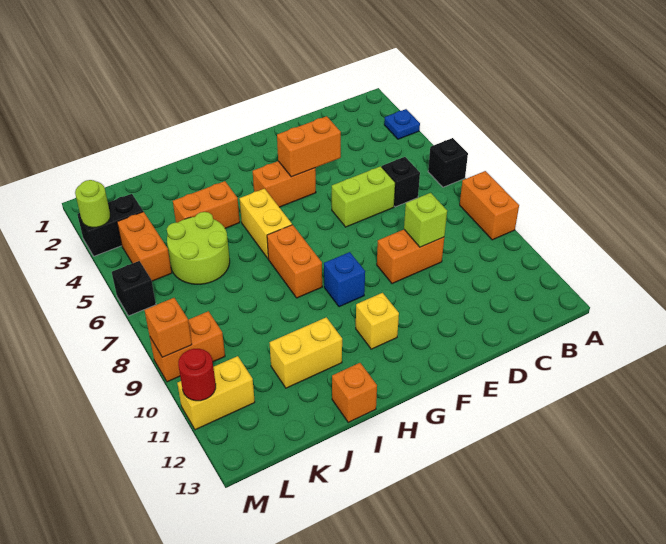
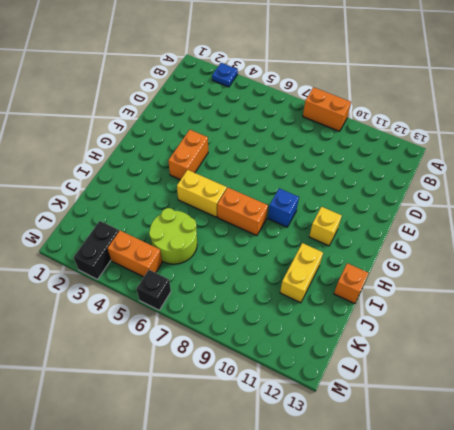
none -> black brick A6 level 1
none -> black brick C6 level 1
none -> lime brick D6:E6 level 1

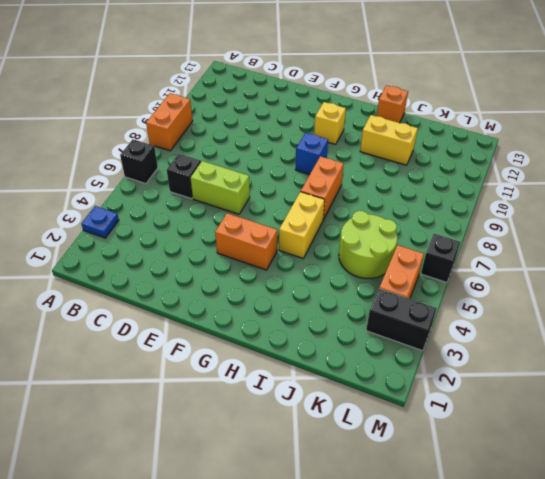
none -> orange brick D9:E9 level 1
none -> orange brick I4:J4 level 1
none -> orange brick L9:M9 level 1

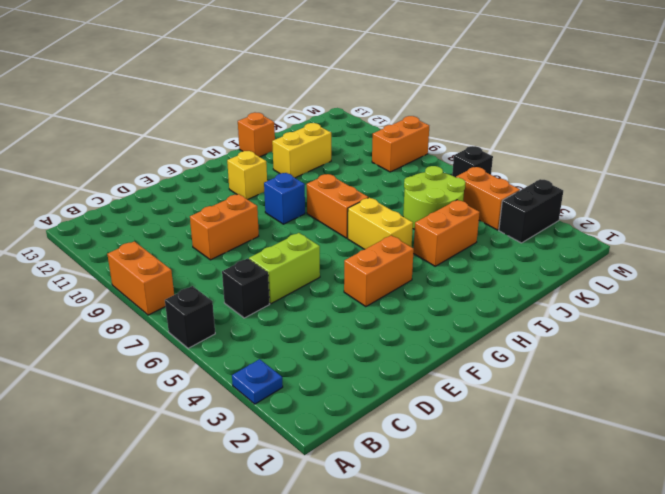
none -> yellow brick L11:M11 level 1
none -> lime brick D9 level 2
none -> orange brick E4:F4 level 2

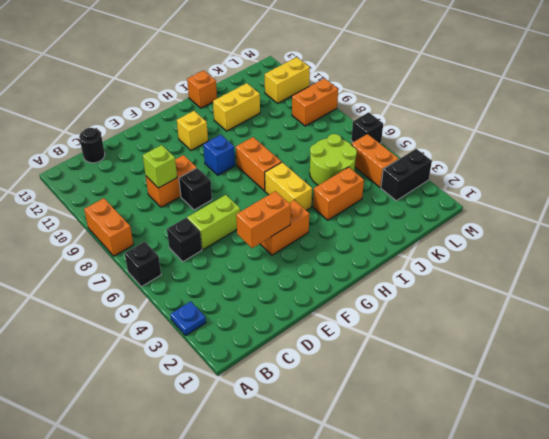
black round brick C13 level 1 -> none
black brick E8 level 1 -> none
none -> lime round brick M3 level 2
none -> orange brick M9 level 2
none -> red round brick M11 level 2

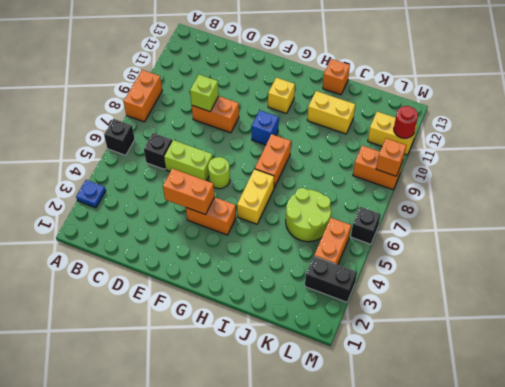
lime round brick F6 level 1 -> lime round brick M3 level 2
none -> orange brick I4:J4 level 1

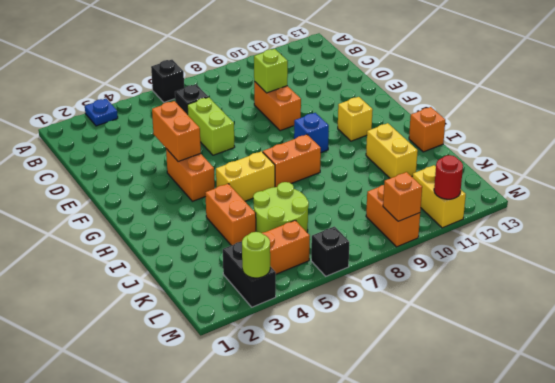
none -> orange brick A8:A9 level 1

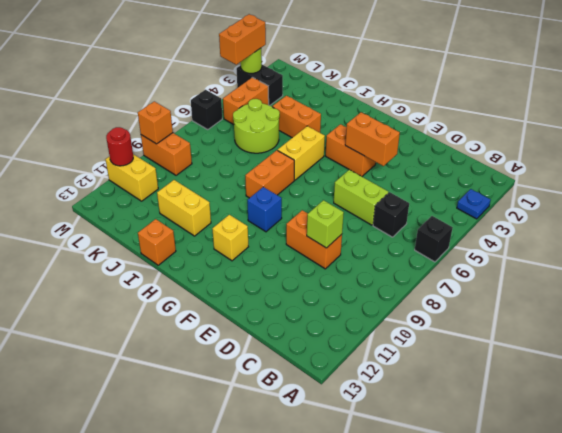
orange brick M3:M4 level 3 -> orange brick A8:A9 level 1

